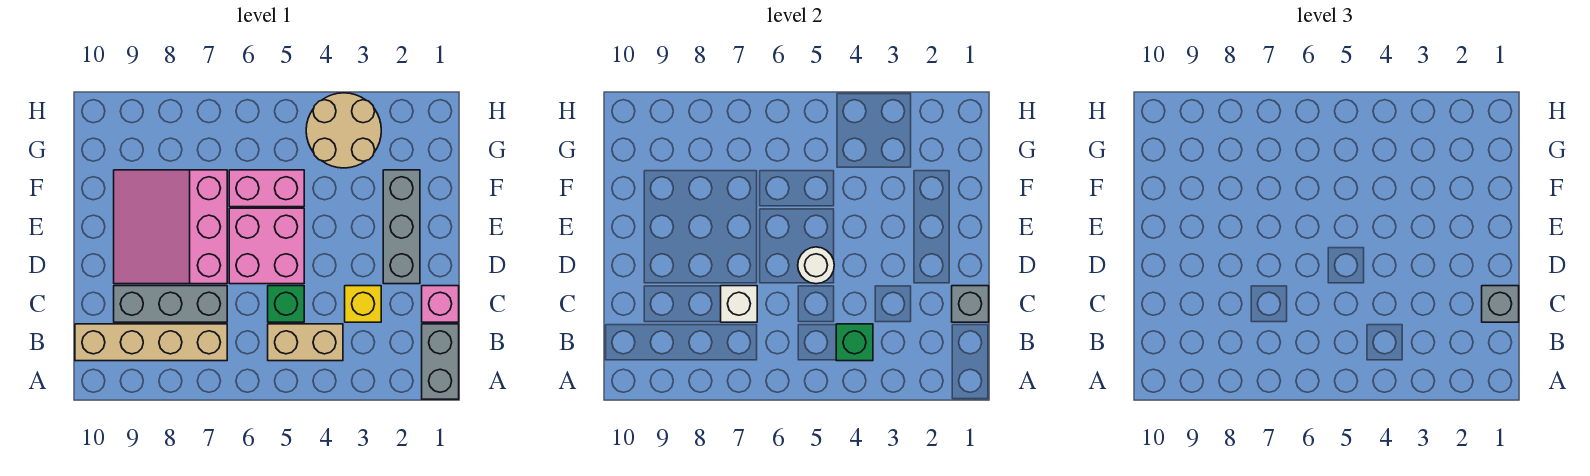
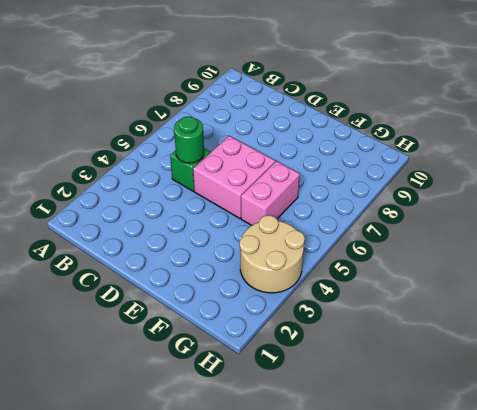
green round brick C5 level 2 -> none
none -> grey brick A1:B1 level 1
none -> tan brick B4:B5 level 1
none -> tan brick B7:B10 level 1

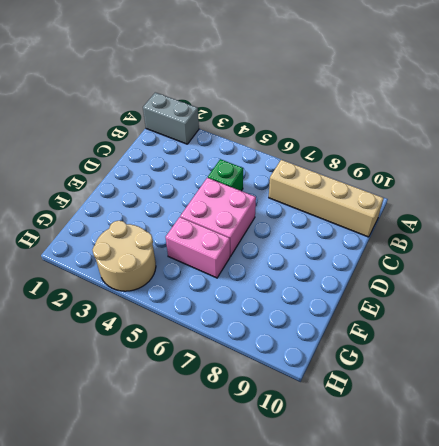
grey brick A1:A2 level 1 -> grey brick A1:B1 level 1
none -> tan brick B4:B5 level 1
none -> pink brick C1 level 1
none -> yellow brick C3 level 1

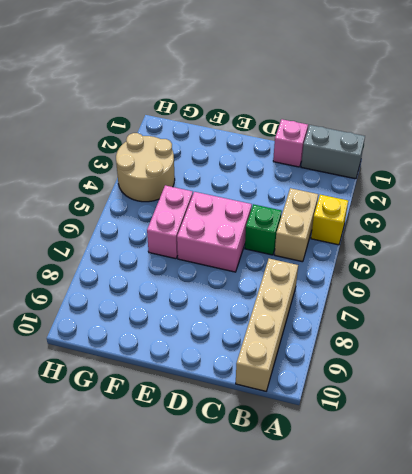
yellow brick A4 level 1 -> yellow brick C3 level 1
none -> grey brick C7:C9 level 1
none -> grey brick D2:F2 level 1
none -> pink slope D7:F9 level 1 top 7

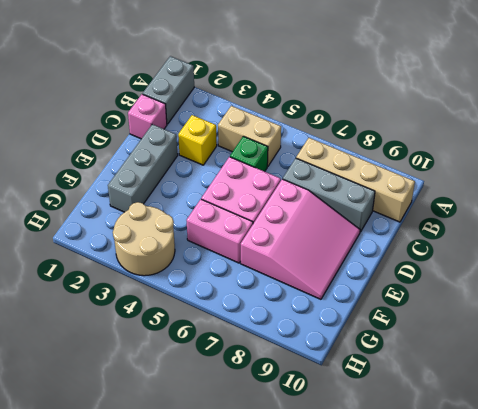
none -> green brick B4 level 2
none -> grey brick C1 level 2
none -> white brick C7 level 2

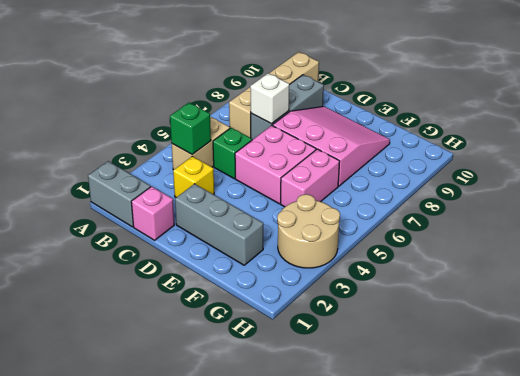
none -> grey brick C1 level 2
none -> white round brick D5 level 2
none -> grey brick C1 level 3

